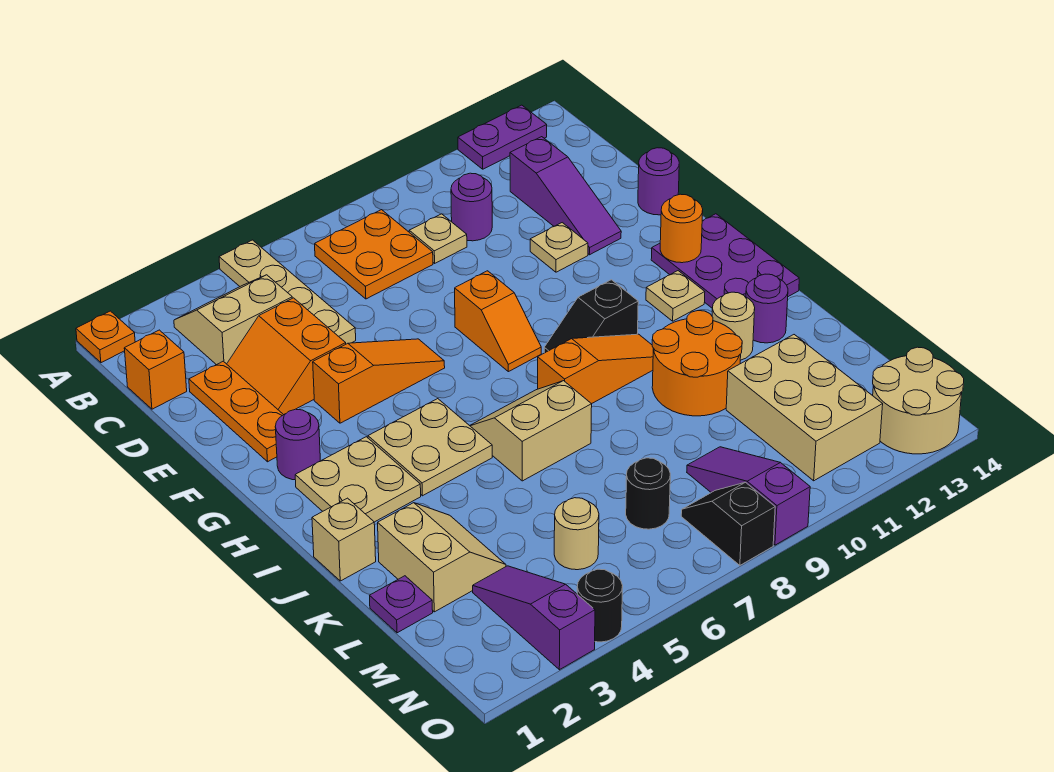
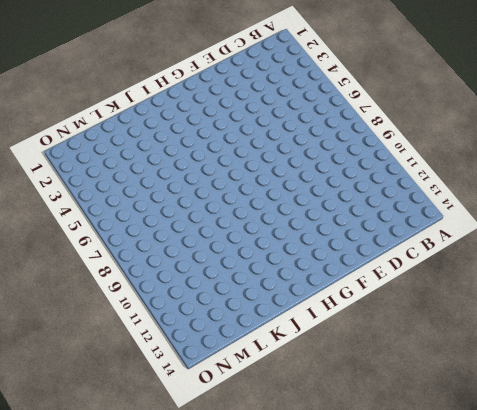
none -> orange plate A1 level 1
none -> tan plate A5:D5 level 1
none -> purple plate A12:A13 level 1
none -> tan slope B3:C4 level 1 top C

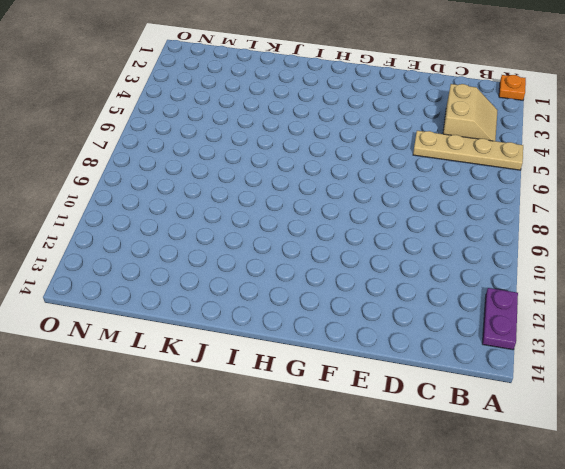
none -> orange plate B7:C8 level 1
none -> orange brick C1 level 1
none -> tan plate C9 level 1
none -> purple round brick C10 level 1

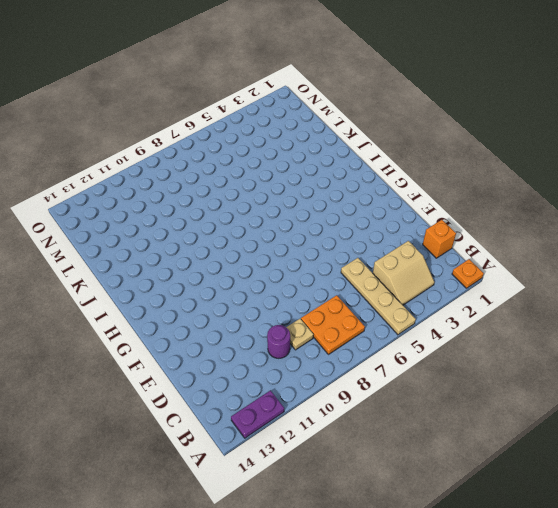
none -> purple slope C12:E12 level 1 top C
none -> orange plate D2:F2 level 1
none -> orange slope D3:E4 level 1 top 4
none -> tan plate E11 level 1

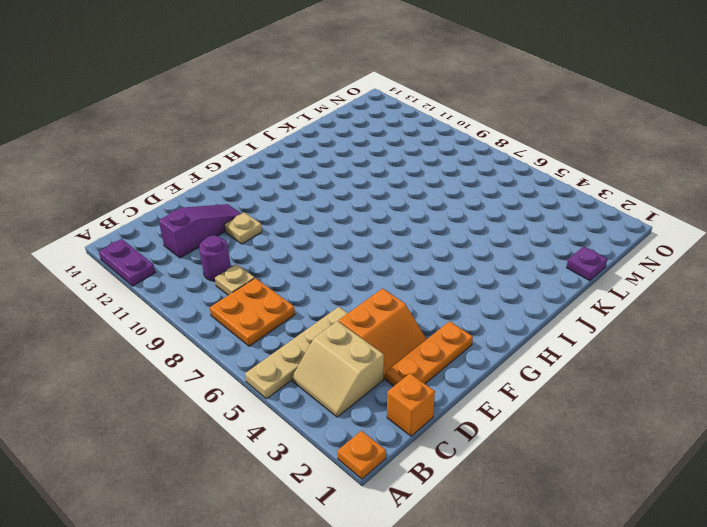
none -> purple round brick E14 level 1
none -> orange slope F4:F6 level 1 top 4
none -> orange slope F8:G8 level 1 top F
none -> purple round brick G2 level 1

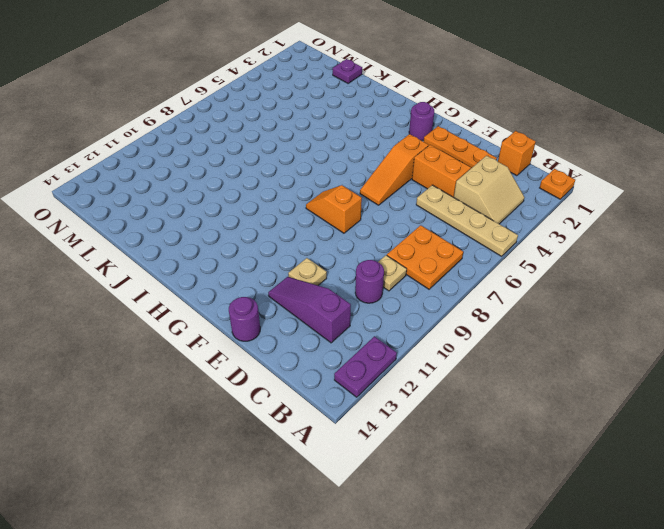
none -> purple plate G13:I14 level 1
none -> tan plate H2:I3 level 1
none -> tan plate H4:I5 level 1
none -> black slope H9:H10 level 1 top 10

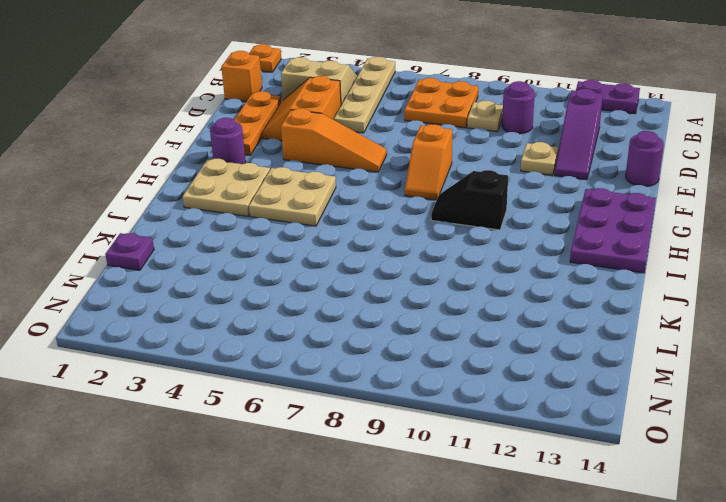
none -> tan plate H12 level 1
none -> tan slope I6:J7 level 1 top J
none -> orange slope I8:I10 level 1 top 8
none -> tan brick J1 level 1

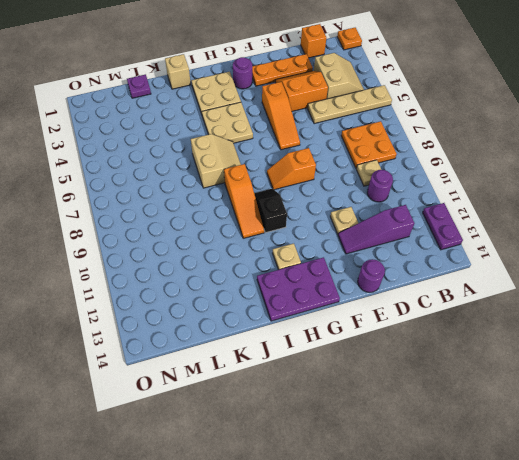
none -> orange round brick J10:K11 level 1
none -> tan round brick J12 level 1
none -> purple round brick J13 level 1
none -> tan slope K2:L3 level 1 top 2

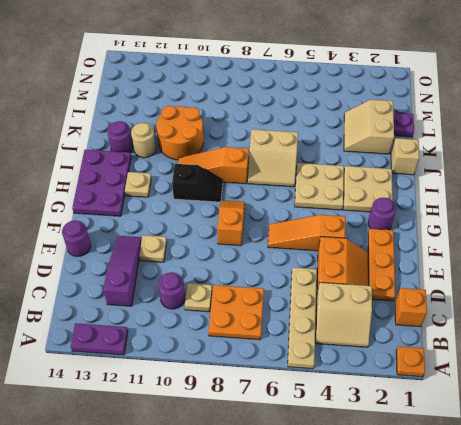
none -> tan brick L11:N12 level 1
none -> purple slope M3:O3 level 1 top O
none -> tan round brick M5 level 1
none -> black round brick M7 level 1

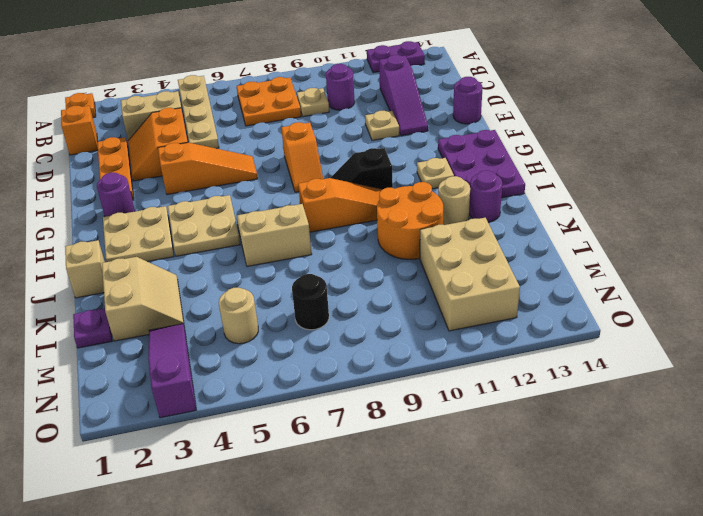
none -> purple slope M9:O9 level 1 top O
none -> black slope N8:O8 level 1 top O
none -> tan round brick N13:O14 level 1
none -> black round brick O4 level 1

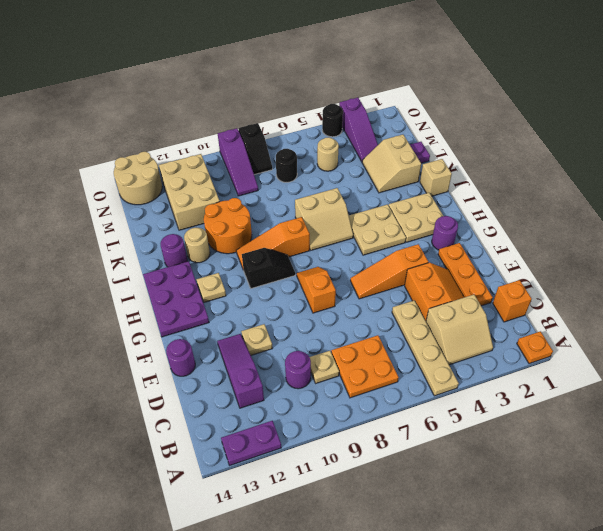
none -> orange round brick G13 level 2

